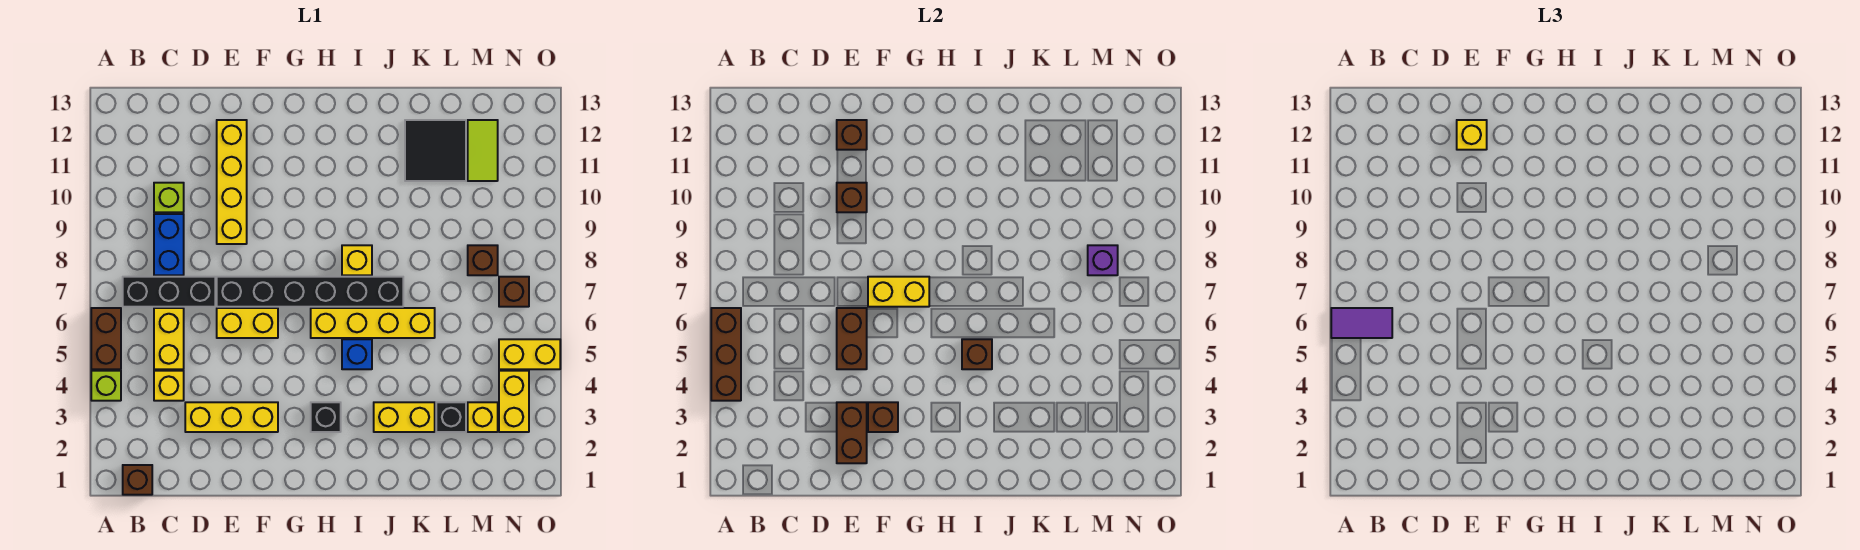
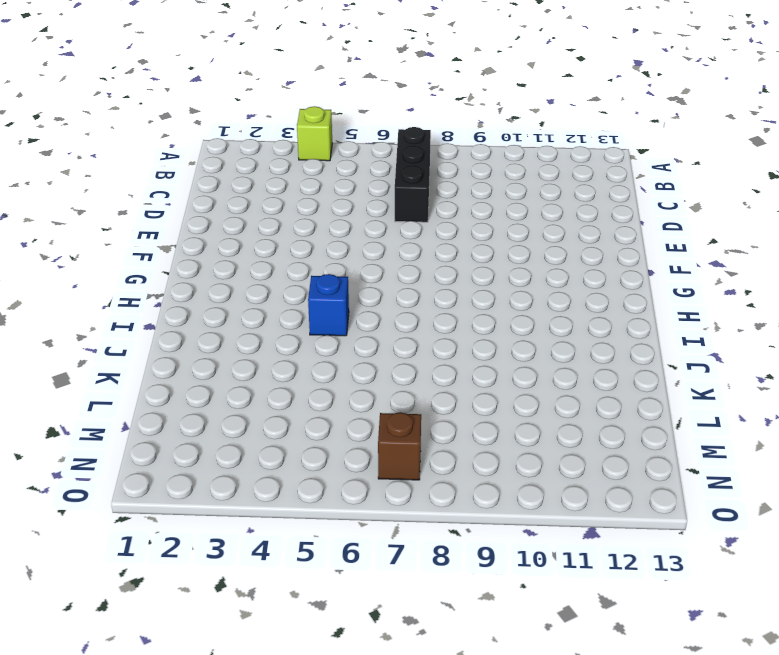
none -> brown brick A5:A6 level 1
none -> brown brick B1 level 1
none -> yellow brick C4 level 1
none -> yellow brick C5:C6 level 1

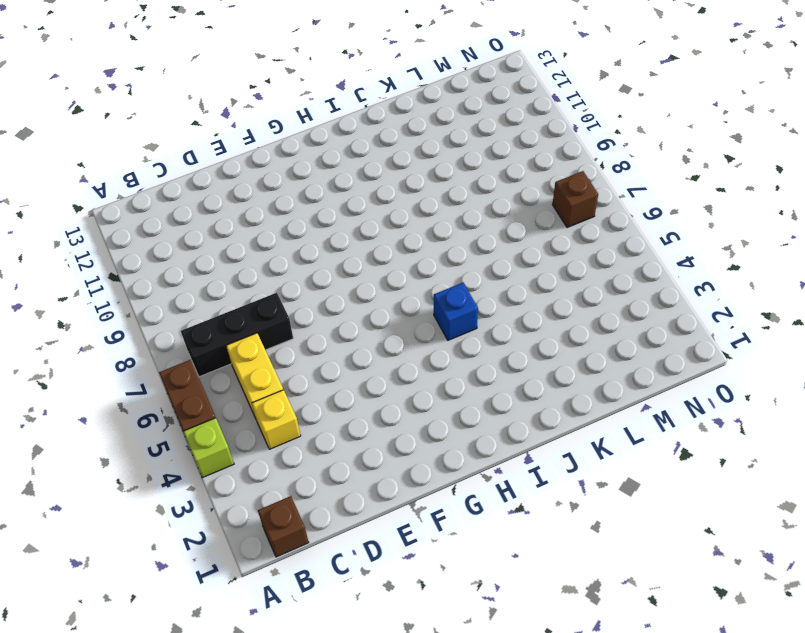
none -> blue brick C8:C9 level 1
none -> lime brick C10 level 1
none -> yellow brick D3:F3 level 1
none -> yellow brick E6:F6 level 1

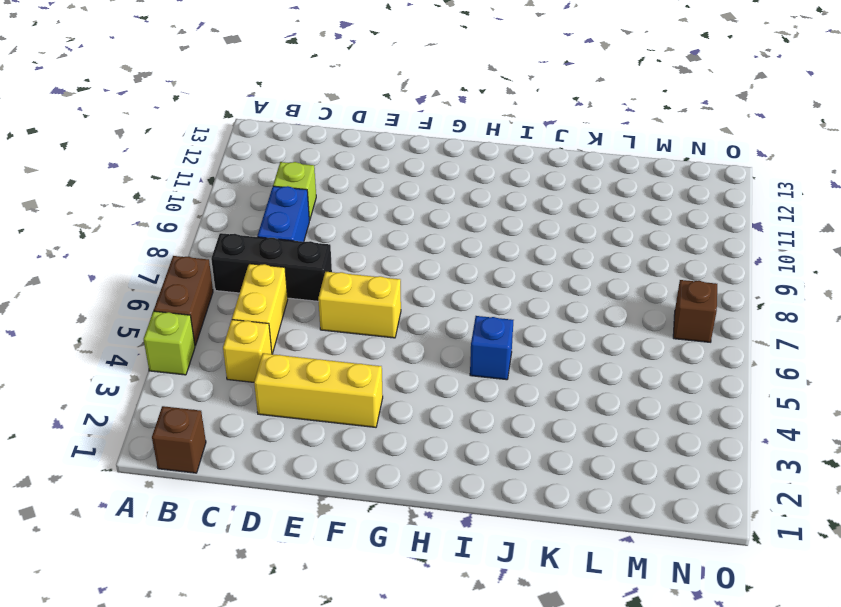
none -> black brick E7:J7 level 1
none -> yellow brick E9:E12 level 1
none -> black brick H3 level 1
none -> yellow brick H6:K6 level 1

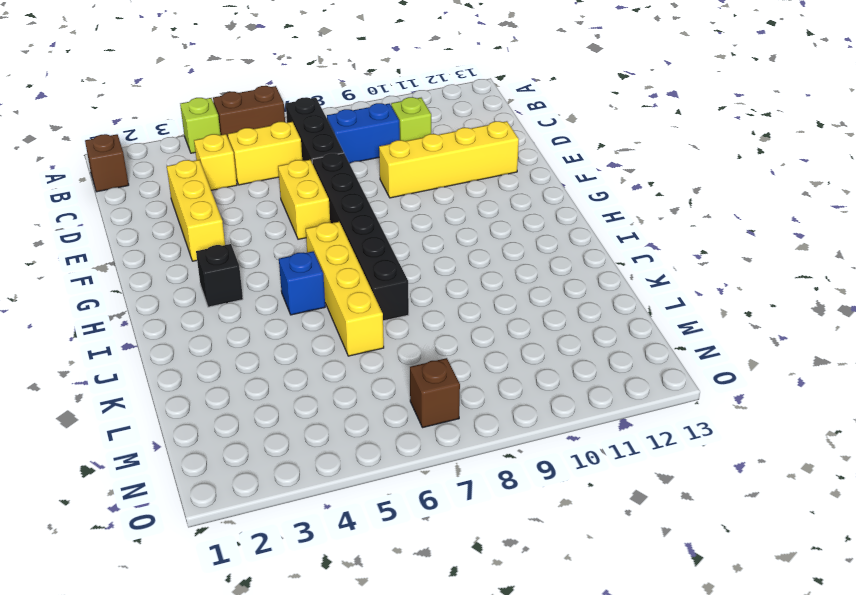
none -> yellow brick I8 level 1
none -> yellow brick J3:K3 level 1
none -> black tile K11:L12 level 1
none -> black brick L3 level 1

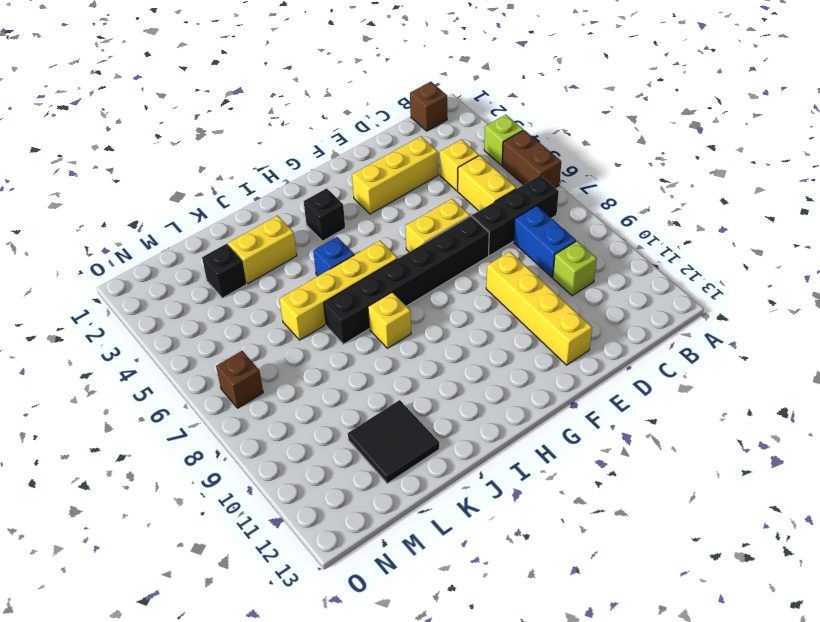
none -> yellow brick M3 level 1
none -> brown brick M8 level 1
none -> lime tile M11:M12 level 1
none -> yellow brick N3:N4 level 1

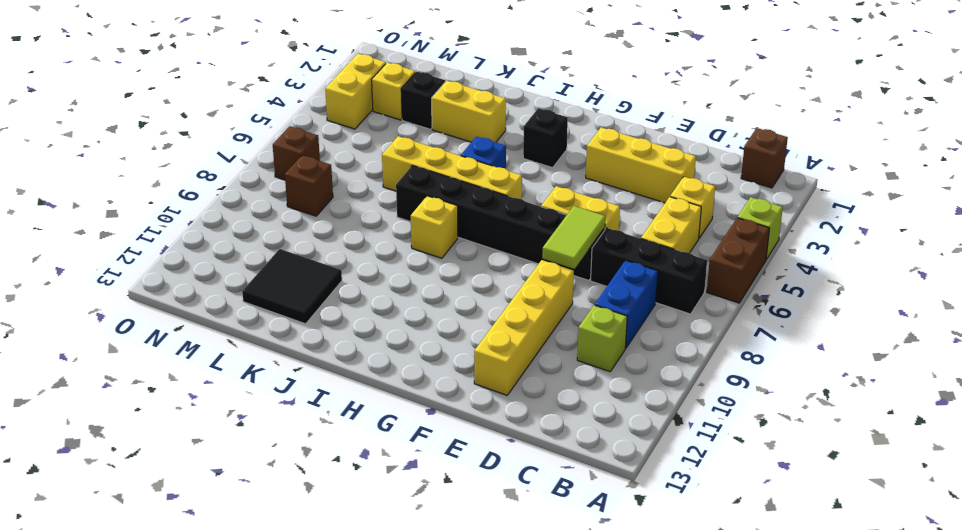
lime tile E7:E8 level 2 -> lime tile M11:M12 level 1
none -> yellow brick N5:O5 level 1
none -> brown brick A4:A6 level 2
none -> brown brick E2:E3 level 2
none -> brown brick E5:E6 level 2

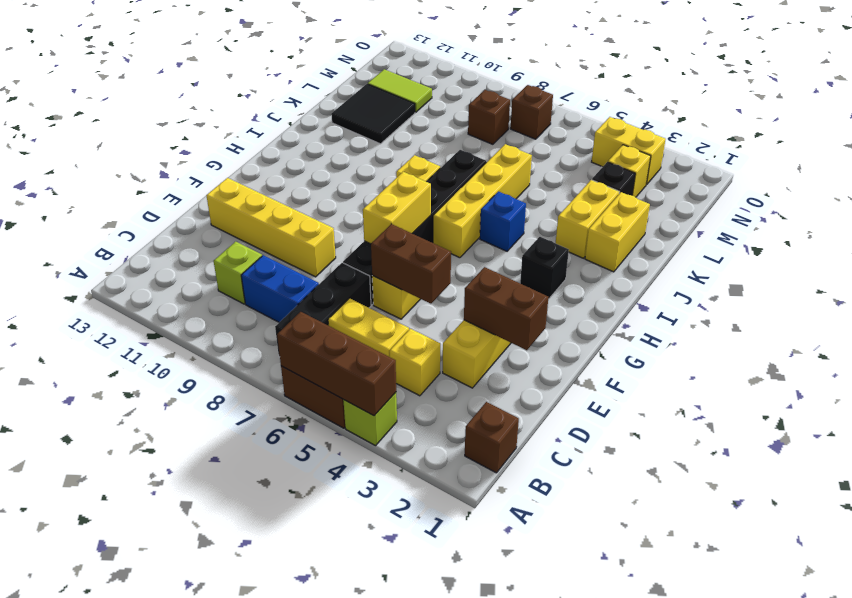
yellow brick J2:K2 level 1 -> yellow brick N5:O5 level 1
none -> brown brick E10 level 2
none -> brown brick E12 level 2
none -> brown brick F3 level 2
none -> brown brick I5 level 2

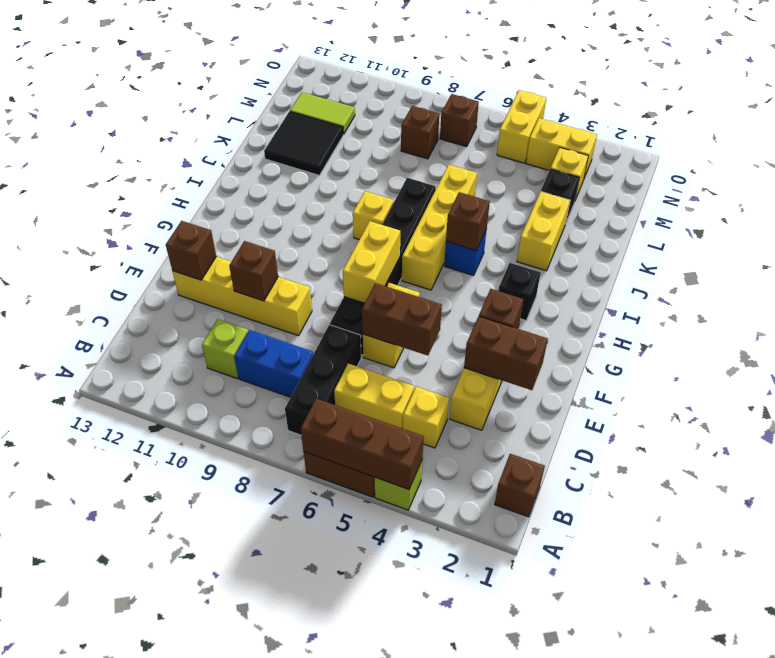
none -> purple brick M8 level 2
none -> purple tile A6:B6 level 3
none -> yellow brick E12 level 3

